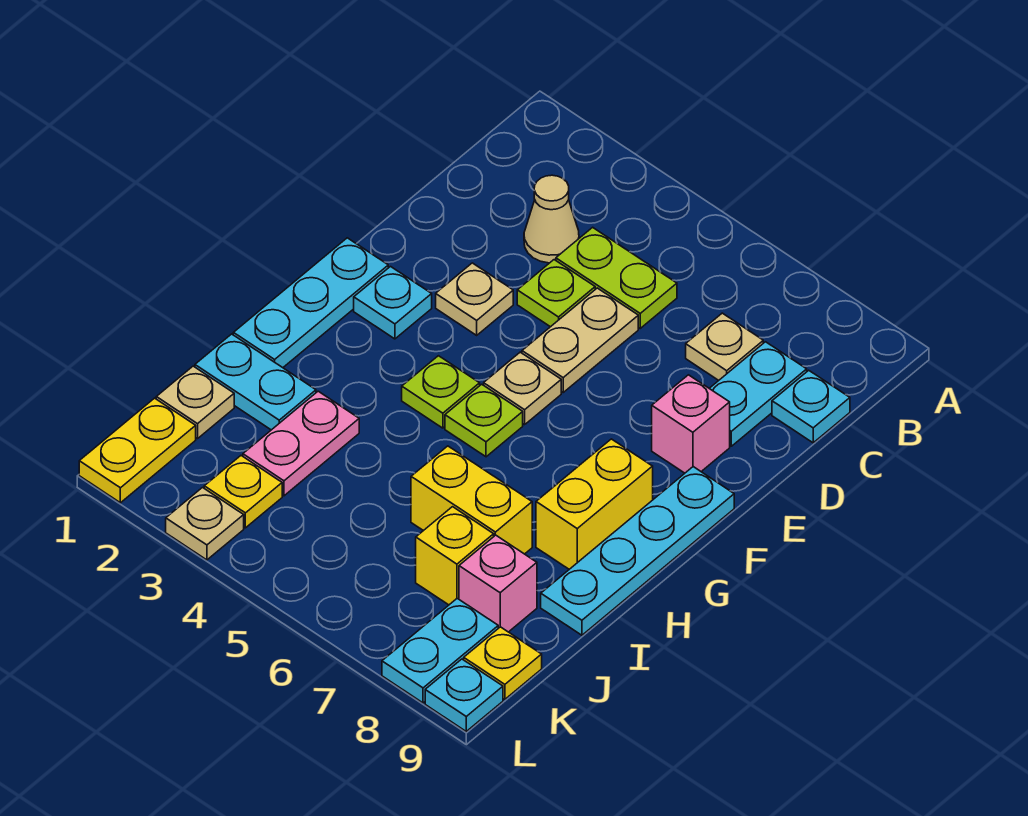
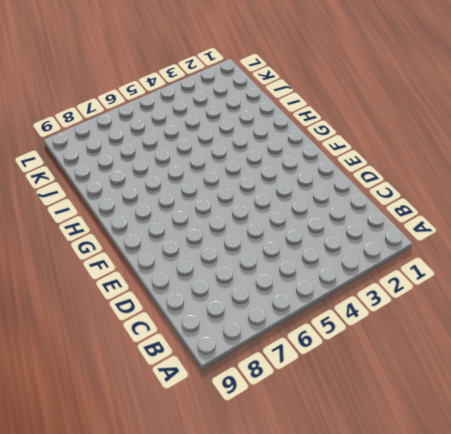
none -> tan cone C3 level 1
none -> lime plate C4:C5 level 1
none -> tan plate C7 level 1

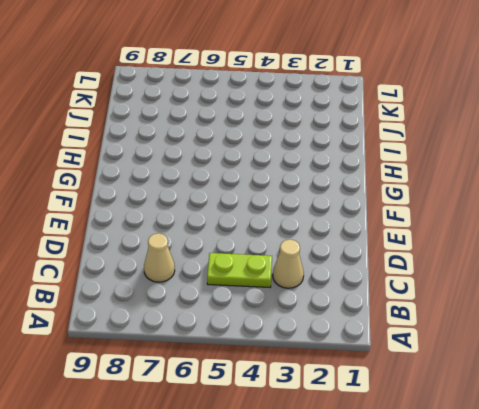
tan cone C7 level 1 -> tan plate C7 level 1
none -> cyan plate C8:D8 level 1
none -> cyan plate C9 level 1
none -> lime plate D4 level 1

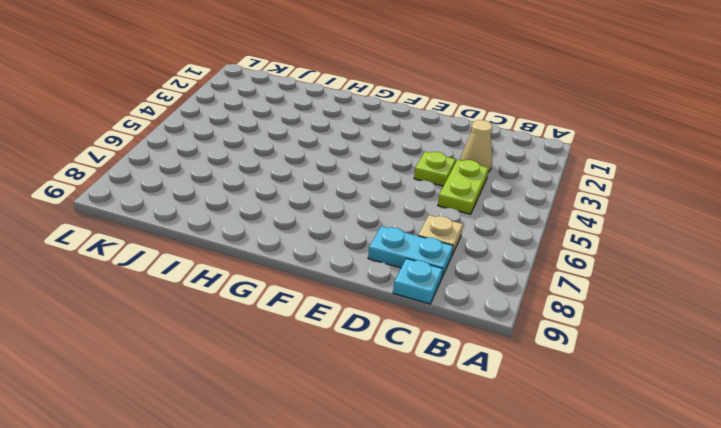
none -> tan plate D5:E5 level 1
none -> tan plate E3 level 1
none -> pink brick E8 level 1

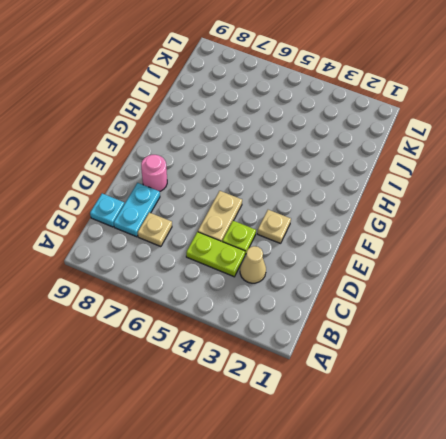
pink round brick E8 level 1 -> pink brick E8 level 1
none -> cyan plate F1:H1 level 1
none -> cyan plate F2 level 1
none -> tan plate F5 level 1

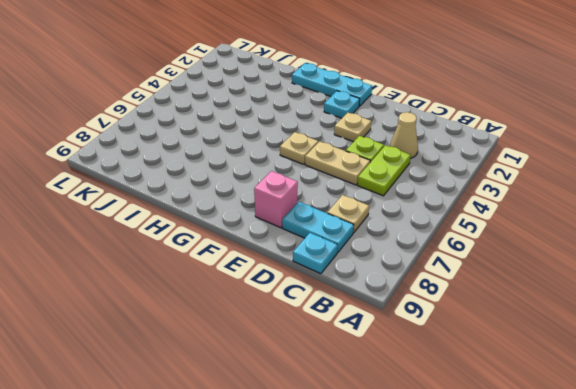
none -> cyan plate F9:I9 level 1
none -> lime plate G4 level 1
none -> lime plate G5 level 1

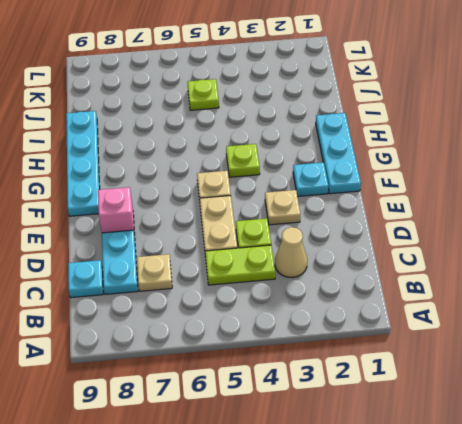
lime plate J5 level 1 -> lime plate G5 level 1
none -> yellow brick G8:H8 level 1
none -> cyan plate I1:I2 level 1
none -> pink plate I3:J3 level 1

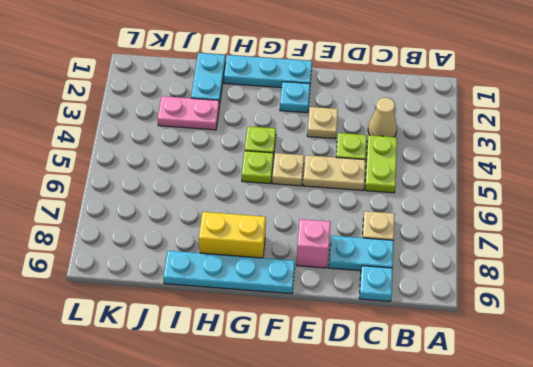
none -> yellow brick I6:I7 level 1
none -> tan plate J1 level 1
none -> yellow brick J7 level 1

